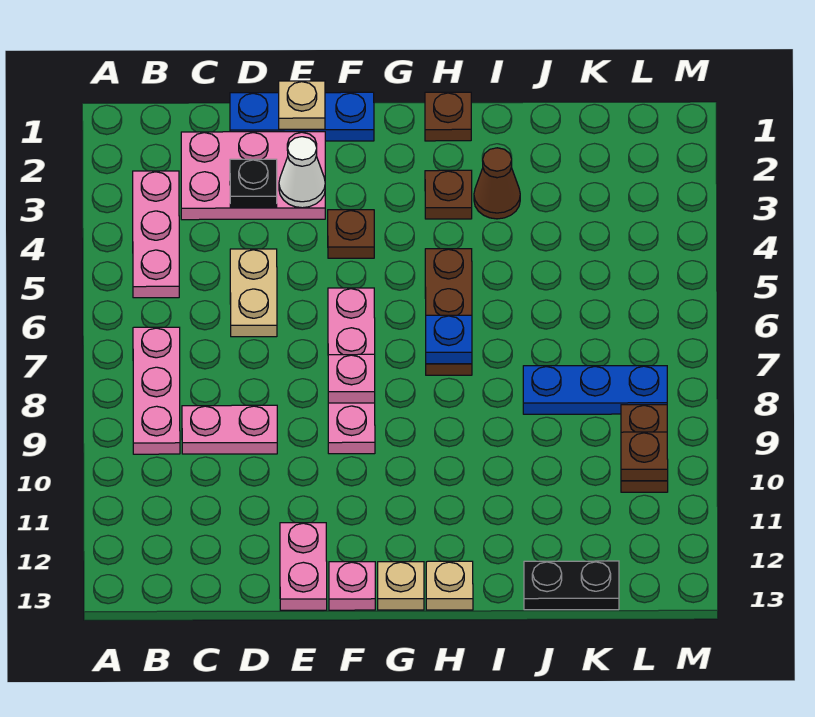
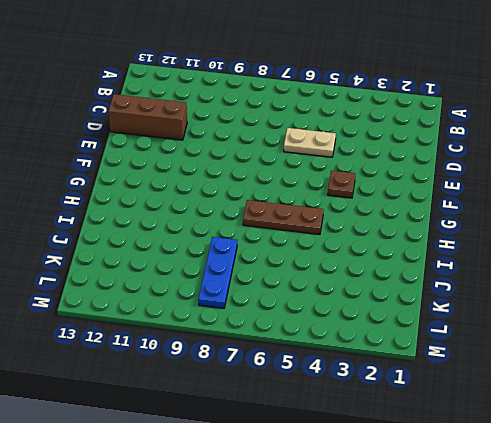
brown brick D11:D13 level 1 -> none
none -> pink plate B3:B5 level 1
none -> pink plate B7:B9 level 1
none -> pink plate C2:E3 level 1

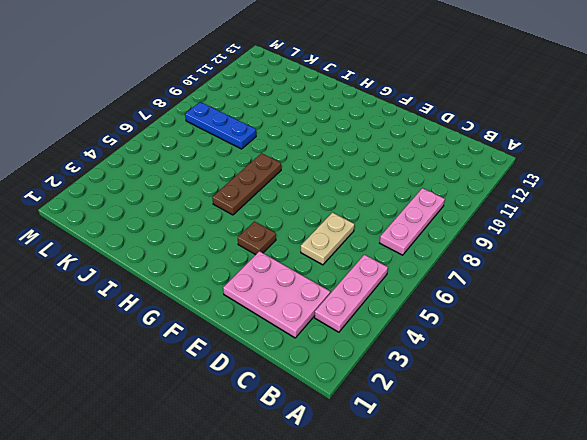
none -> pink plate C9:D9 level 1
none -> blue plate D1:F1 level 1
none -> pink plate E12:E13 level 1

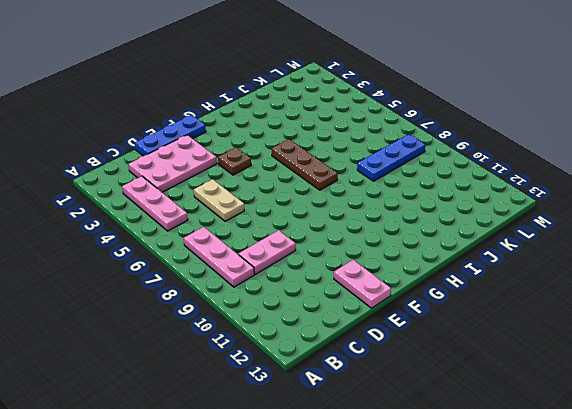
none -> pink plate F6:F9 level 1
none -> pink plate F13 level 1
none -> tan plate G13 level 1

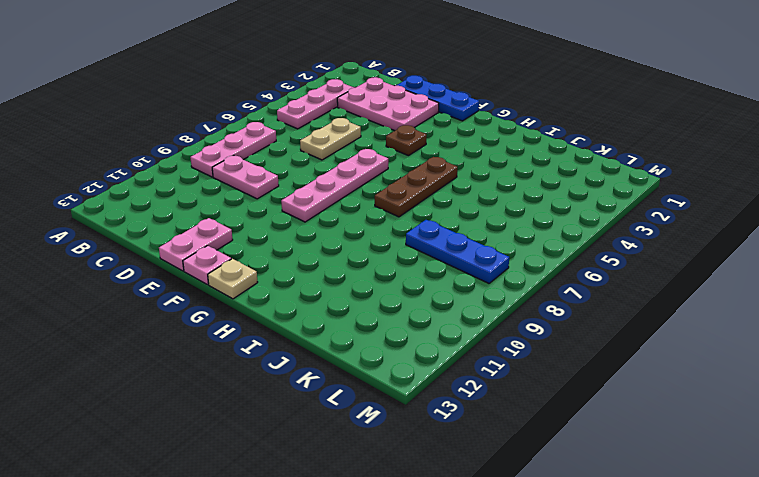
none -> brown plate H1 level 1
none -> brown plate H3 level 1
none -> tan plate H13 level 1

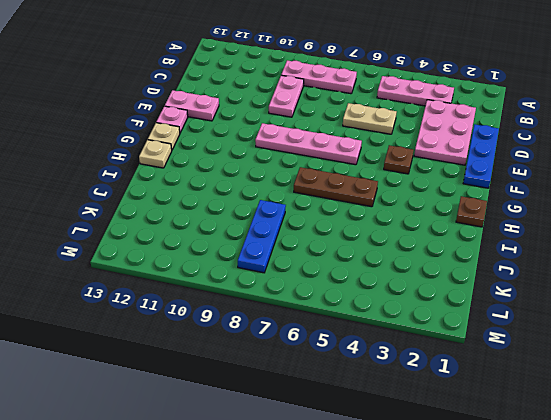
none -> brown plate H3 level 1
none -> brown cone I3 level 1
none -> black plate J13:K13 level 1

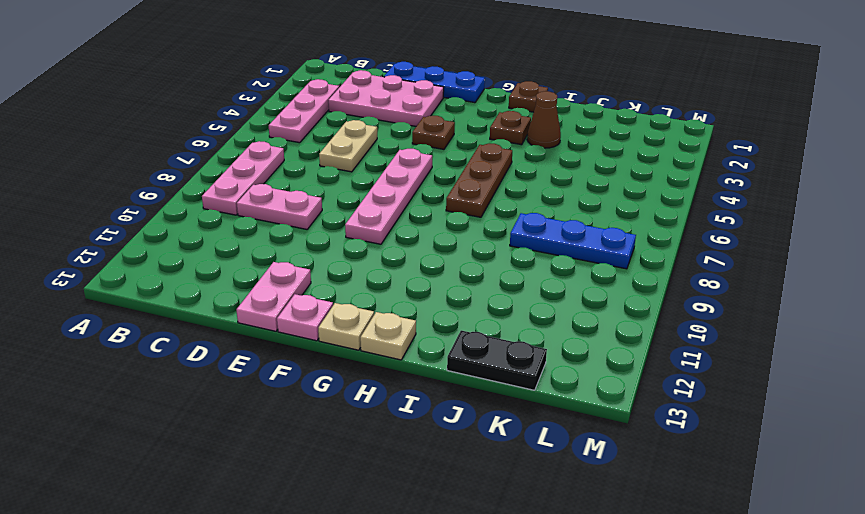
none -> brown plate L9:L10 level 1
none -> black plate D3 level 2
none -> tan plate E1 level 2

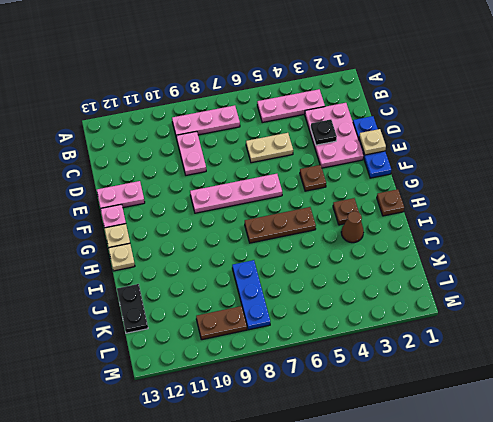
none -> white cone E3 level 2
none -> pink plate F8 level 2
none -> blue plate H7 level 2

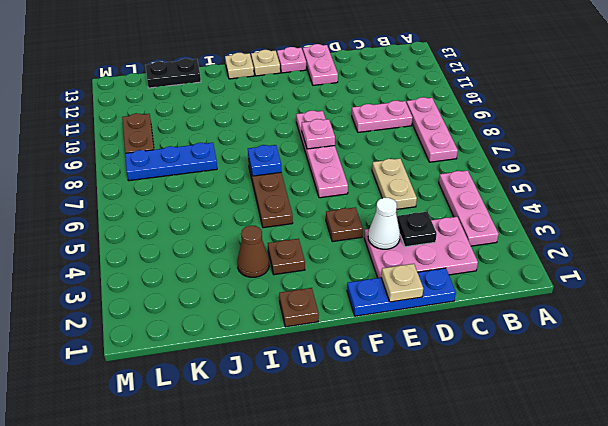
none -> brown plate L10 level 2

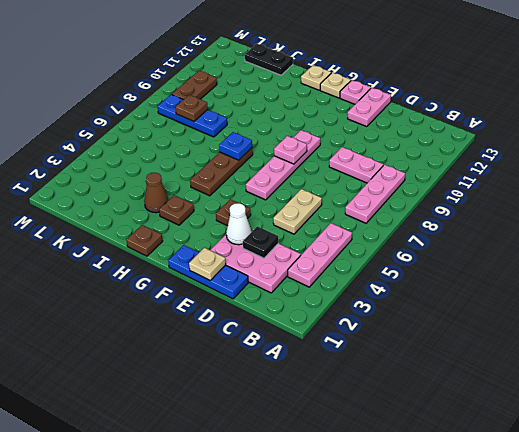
brown plate K8 level 2 -> brown plate L10 level 2

